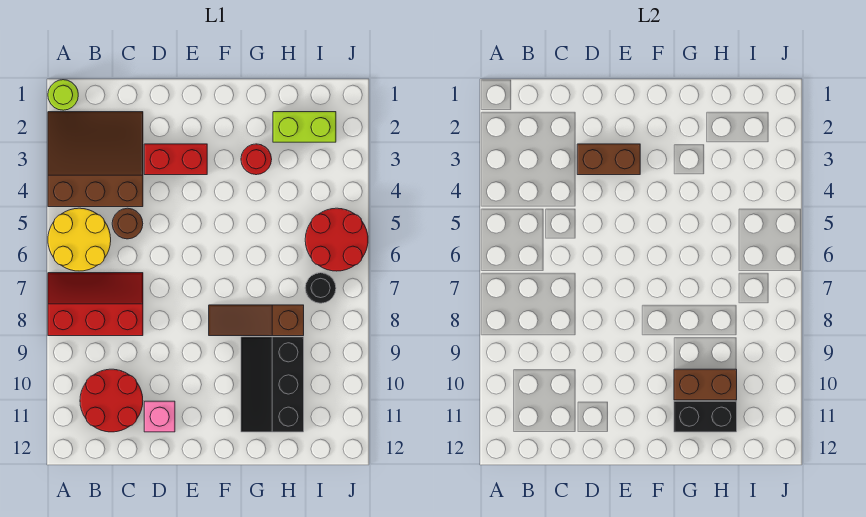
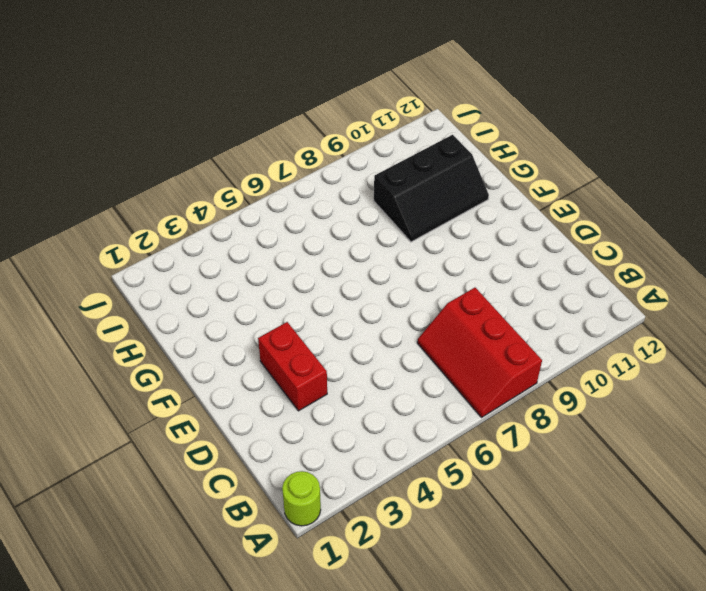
none -> brown slope A2:C4 level 1 top 4
none -> yellow round brick A5:B6 level 1
none -> red round brick B10:C11 level 1

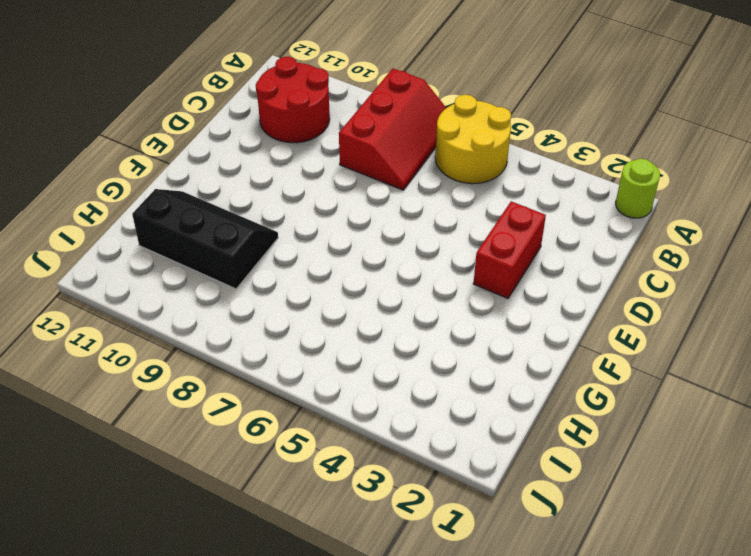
none -> brown slope A2:C4 level 1 top 4
none -> brown round brick C5 level 1
none -> pink brick D11 level 1

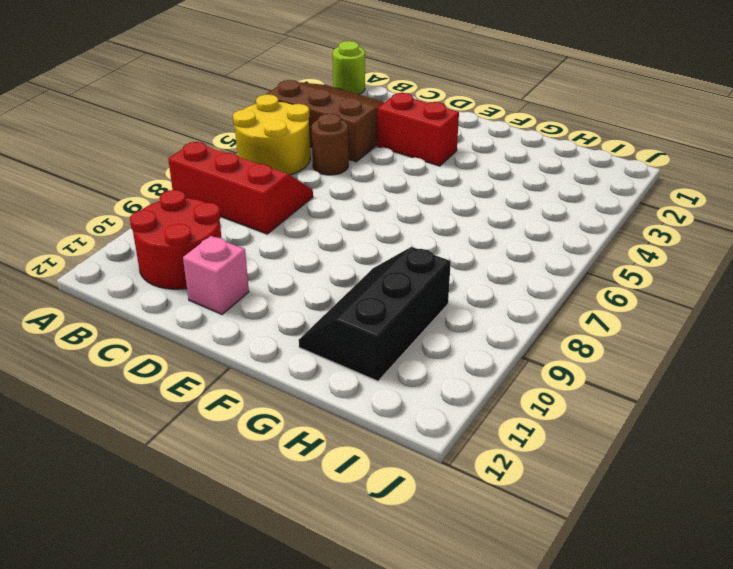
none -> brown slope F8:H8 level 1 top H
none -> red round brick G3 level 1
none -> lime brick H2:I2 level 1

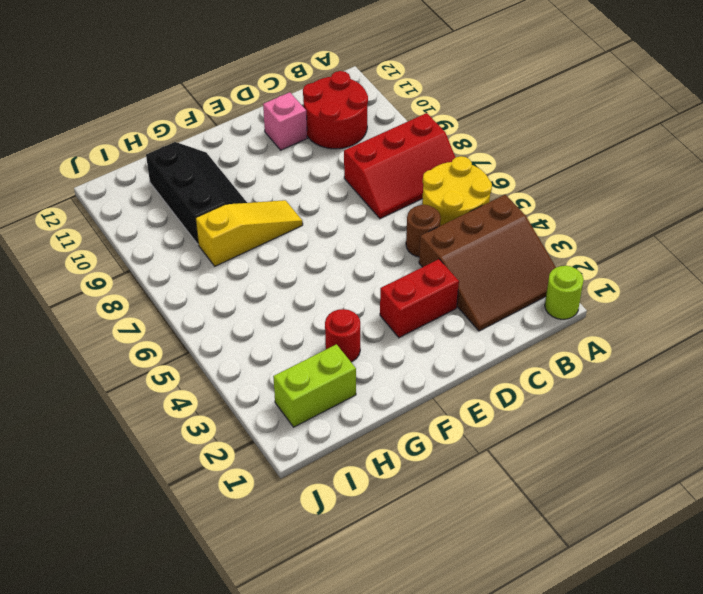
yellow slope F8:H8 level 1 top H -> brown slope F8:H8 level 1 top H
none -> red round brick I5:J6 level 1
none -> black round brick I7 level 1
none -> brown brick D3:E3 level 2

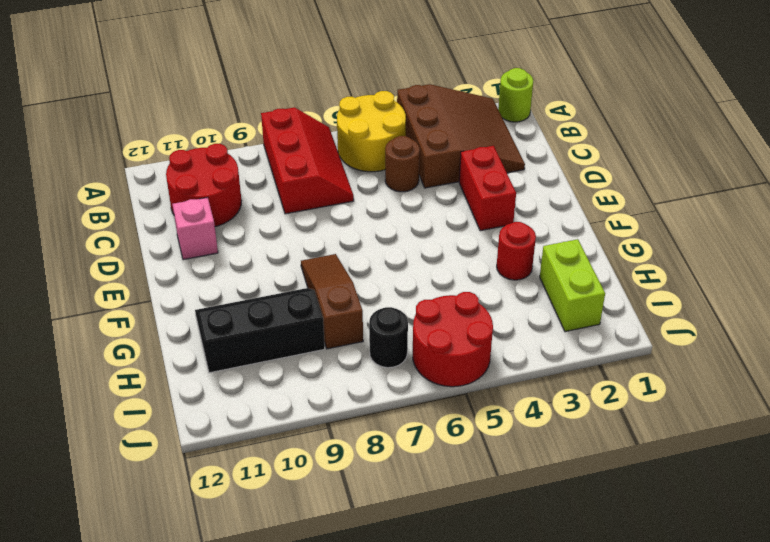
none -> brown brick D3:E3 level 2
none -> brown brick G10:H10 level 2
none -> black brick G11:H11 level 2

